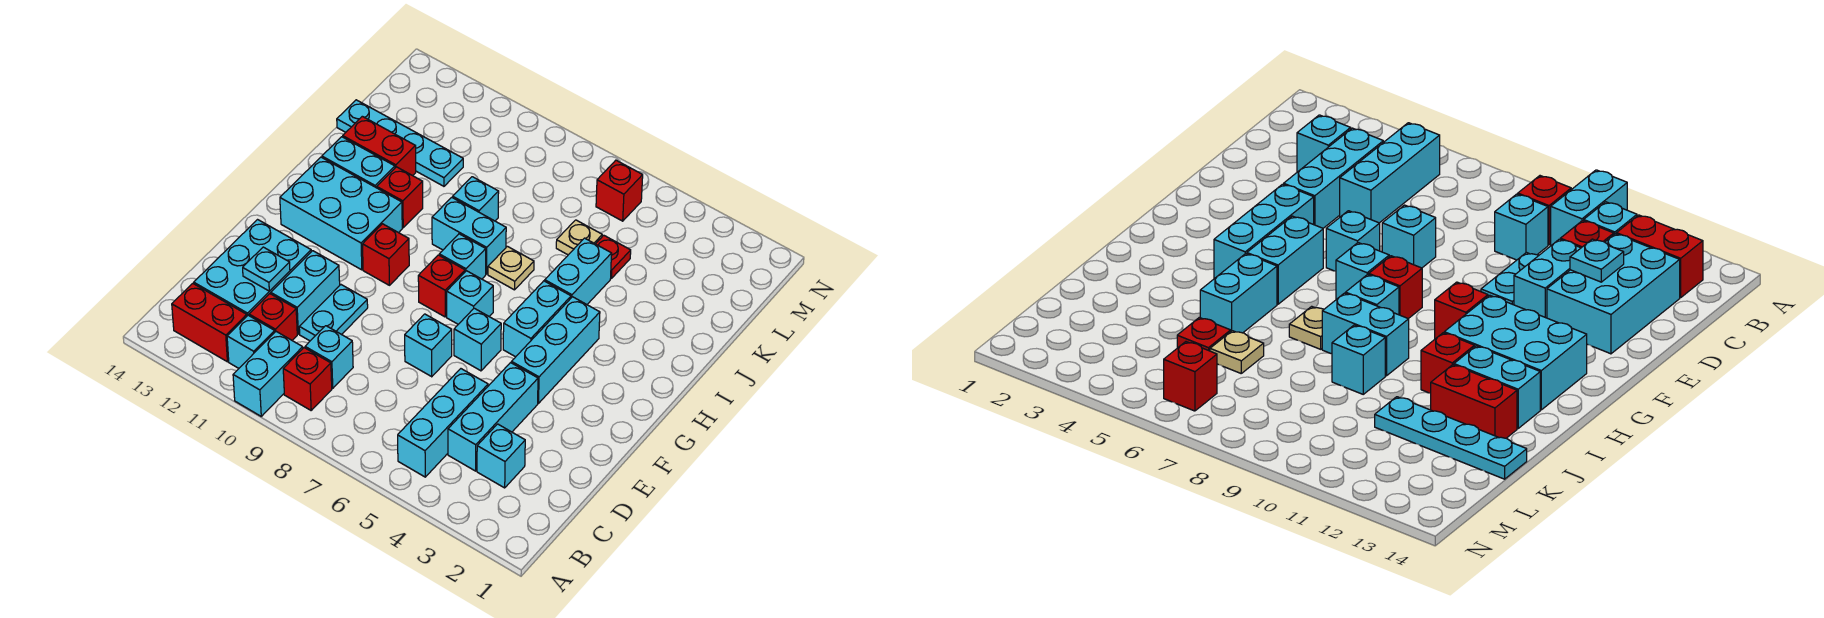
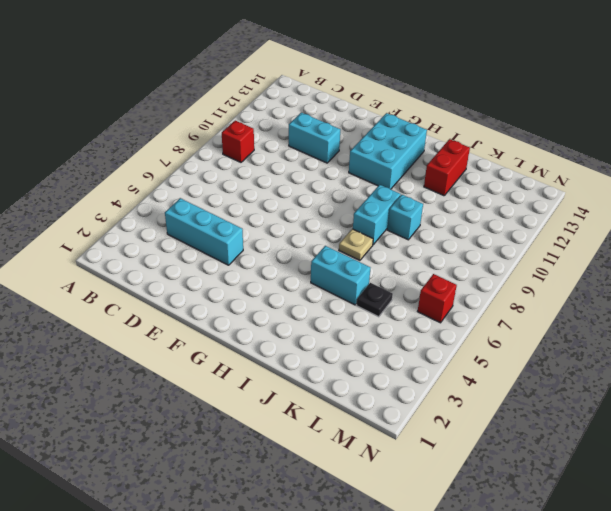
black plate K5 level 1 -> red plate K5 level 1
none -> cyan brick A10:B10 level 1
none -> cyan brick B5:D5 level 1
none -> cyan brick B11 level 1
none -> red brick B12:B13 level 1

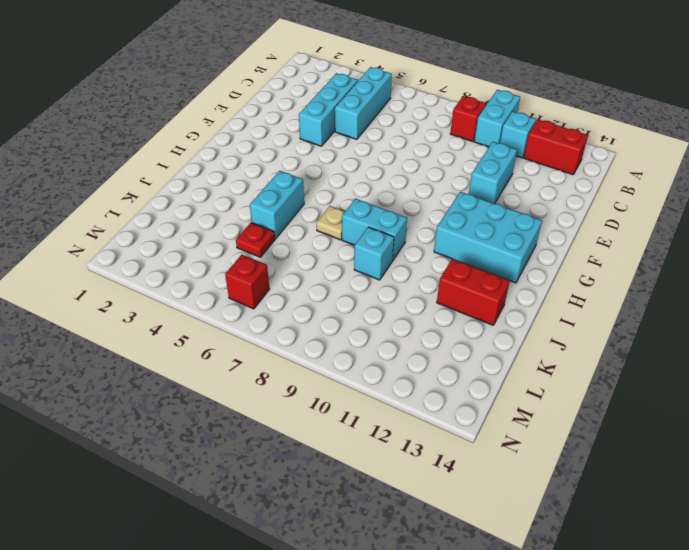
none -> cyan brick C3 level 1
none -> cyan brick C9 level 1
none -> red brick C11 level 1
none -> cyan brick C12:E13 level 1

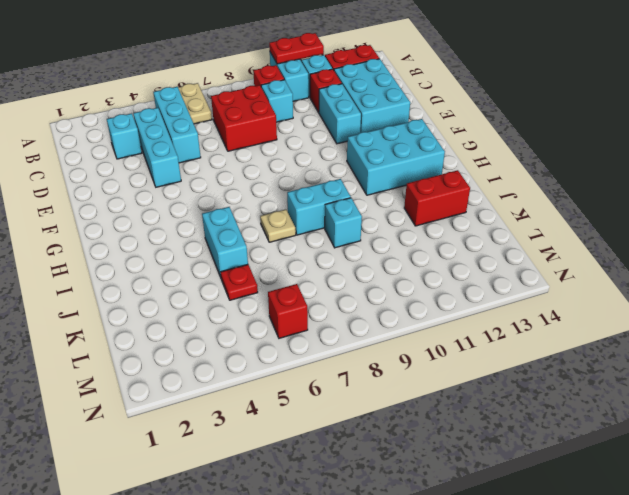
tan plate A6:B6 level 1 -> none
red plate A10:A11 level 2 -> none
red brick C7:D8 level 1 -> none
none -> cyan plate D10:E10 level 1
none -> cyan brick E7 level 1
none -> cyan brick F4:H4 level 1
none -> cyan brick F6 level 1

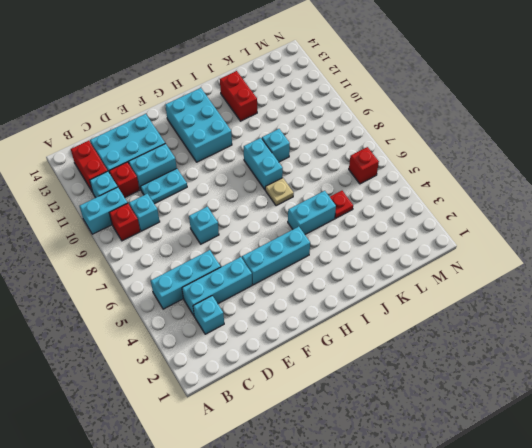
none -> cyan brick F6 level 1
none -> cyan brick G5:H5 level 1
none -> cyan brick G7 level 1
none -> red brick G8 level 1

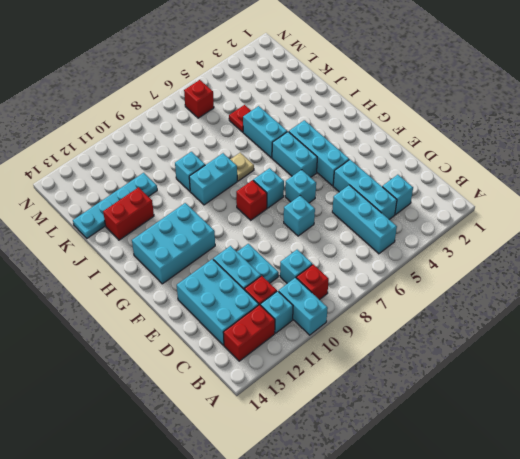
none -> red brick G10 level 1
none -> cyan brick H8 level 1
none -> red brick I11 level 1
none -> cyan brick I12:I13 level 1

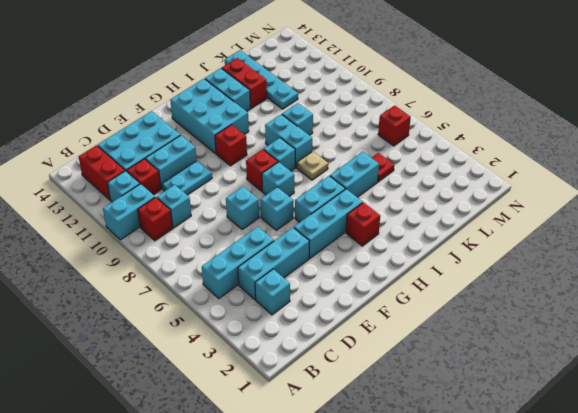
red brick H3 level 1 -> red brick I11 level 1
none -> tan plate K6 level 1
none -> cyan plate D12 level 2

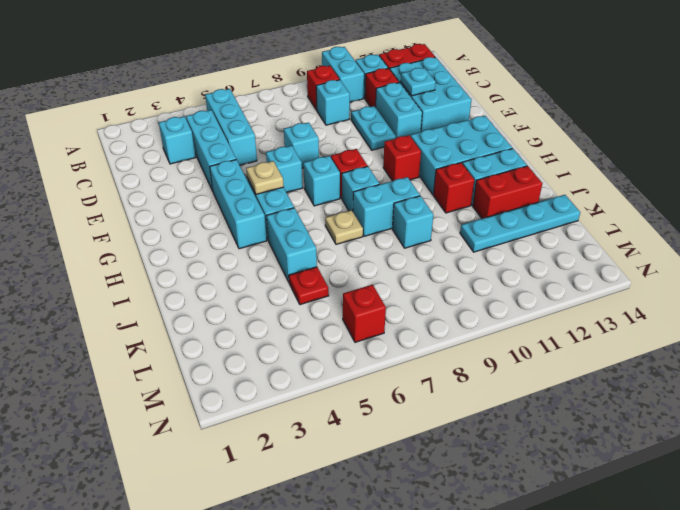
tan plate G5 level 2 -> tan plate K6 level 1

